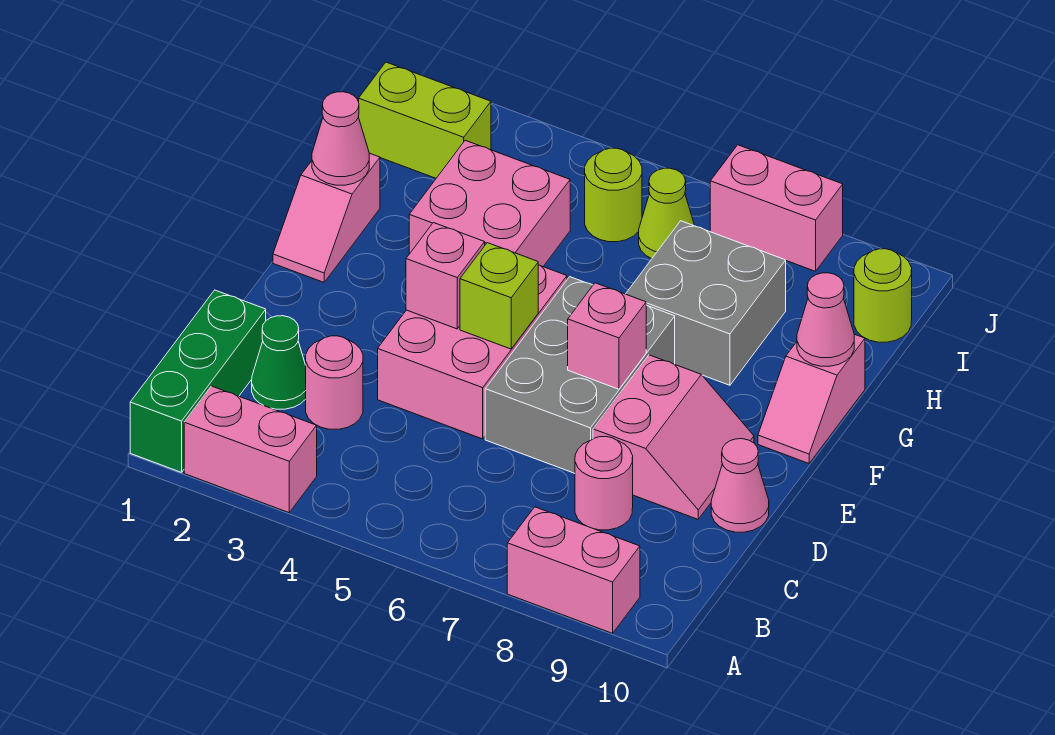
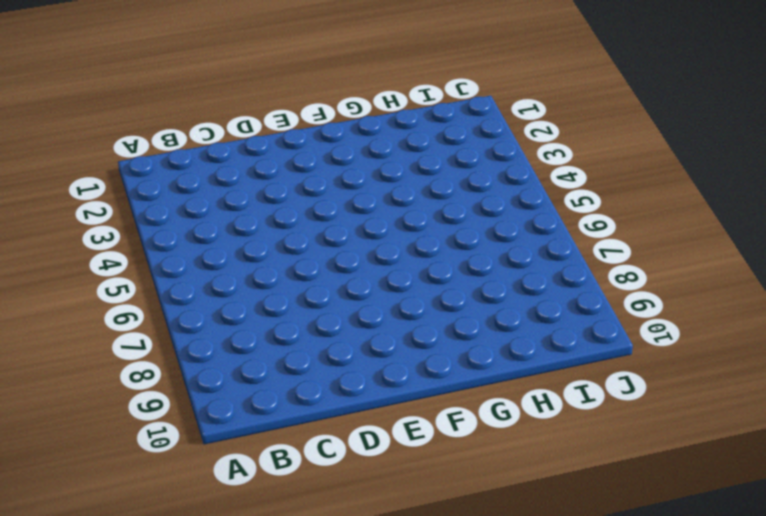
none -> green brick A1:C1 level 1
none -> pink brick A2:A3 level 1
none -> pink brick A8:A9 level 1

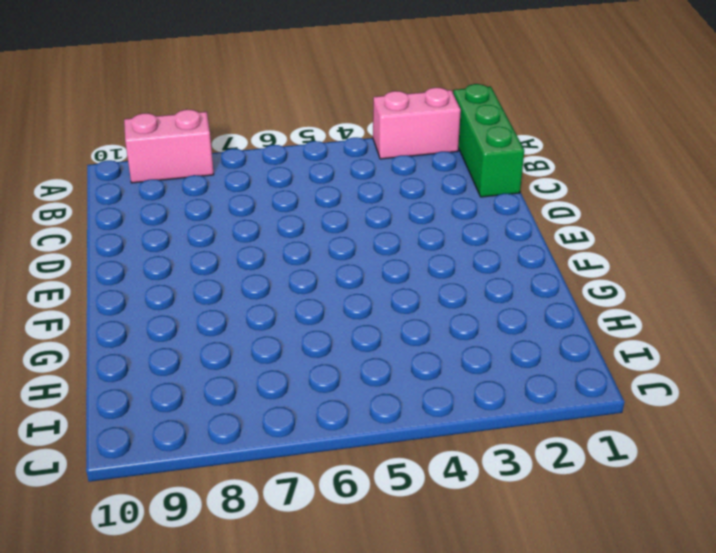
none -> green cone C2 level 1
none -> pink round brick C3 level 1
none -> pink round brick C8 level 1

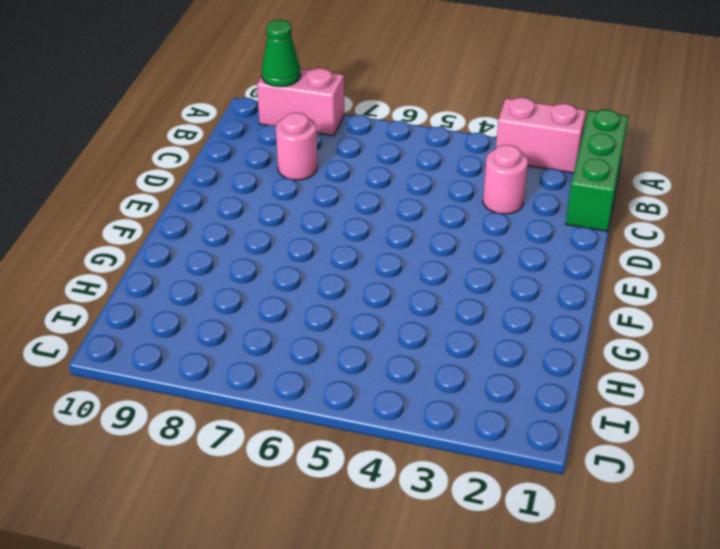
green cone A9 level 2 -> green cone C2 level 1
none -> pink brick D4:F5 level 1
none -> grey brick D6:F7 level 1
none -> pink slope D8:E9 level 1 top 8

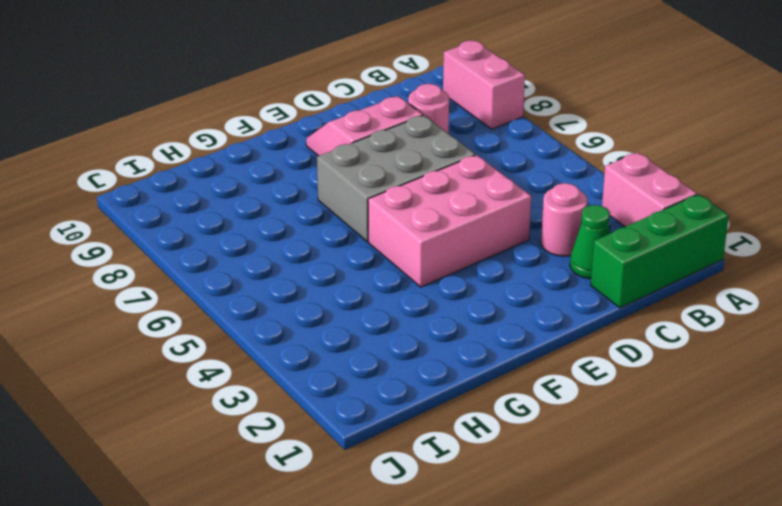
none -> pink cone D10 level 1
none -> pink slope F1:G1 level 1 top G
none -> pink slope F10:G10 level 1 top G

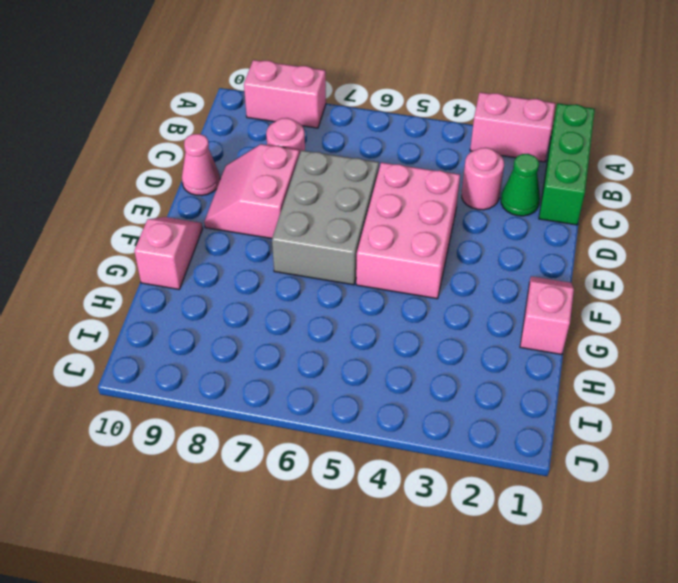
none -> pink brick G3:H4 level 1
none -> grey brick G7:H8 level 1
none -> lime brick I1:I2 level 1

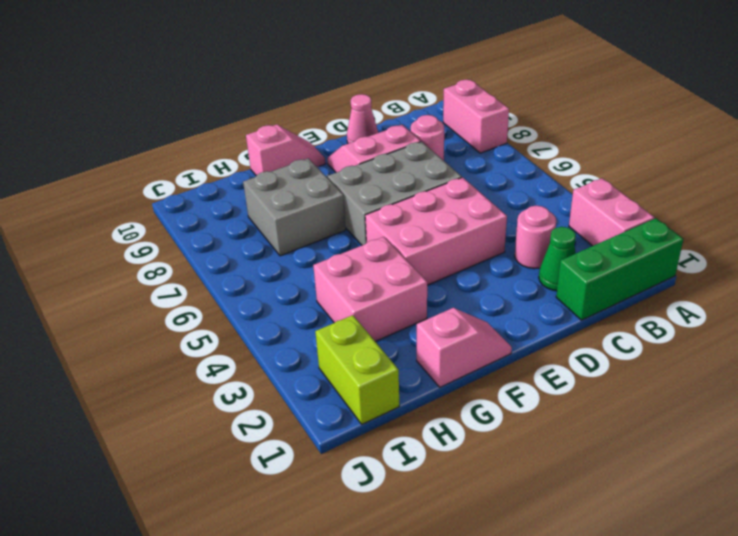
none -> lime round brick I5 level 1
none -> lime cone I6 level 1
none -> lime round brick I10 level 1

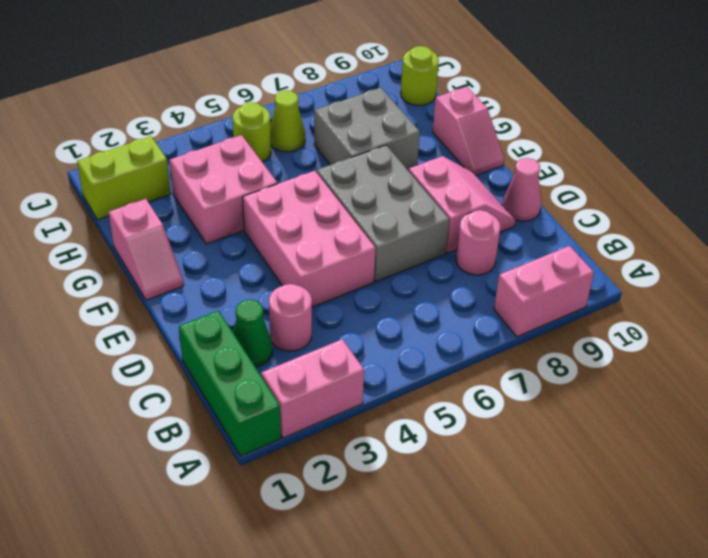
none -> pink brick J7:J8 level 1
none -> pink brick E4 level 2
none -> lime brick E5 level 2

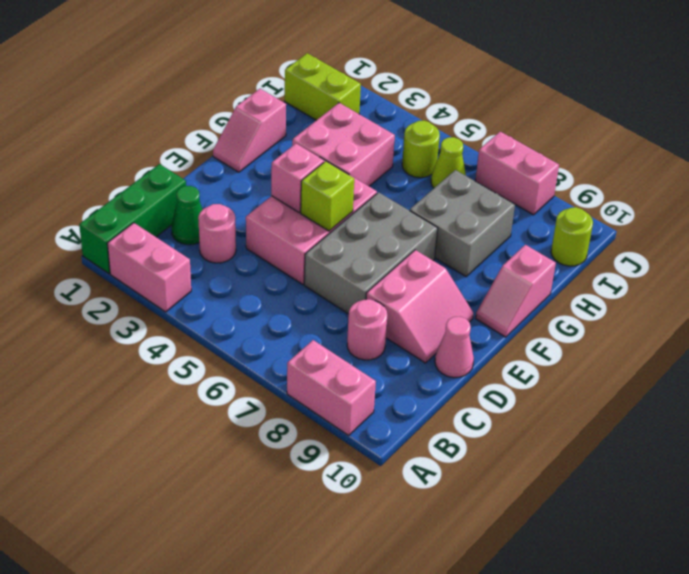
none -> pink brick E7 level 2
none -> pink cone G1 level 2
none -> pink cone G10 level 2

